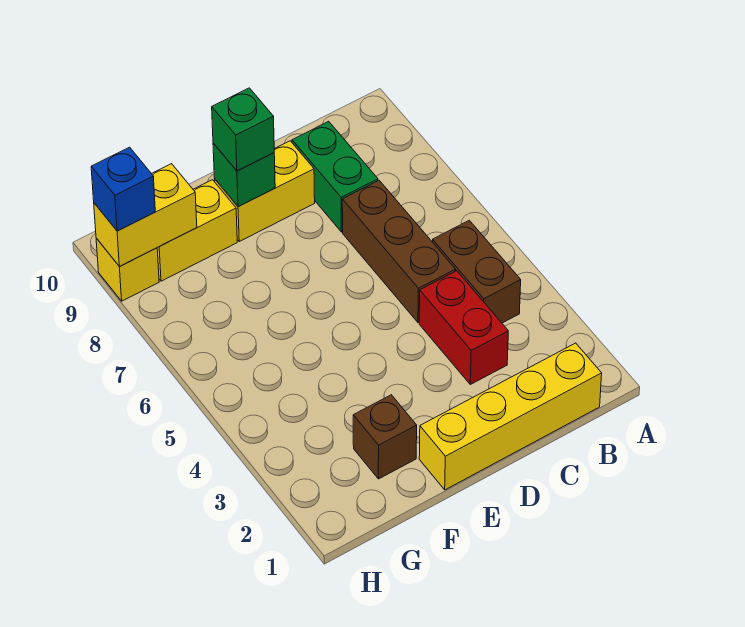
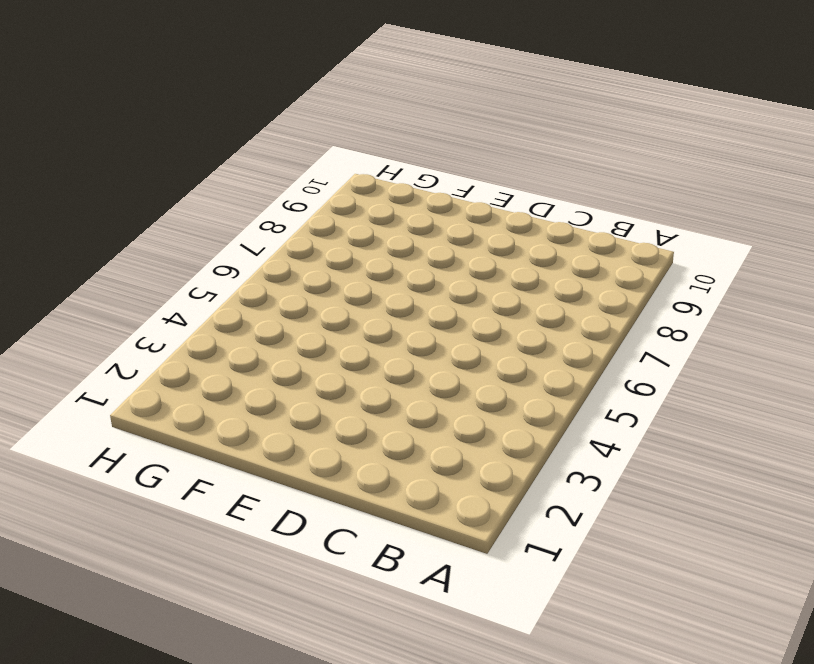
none -> yellow brick B1:E1 level 1
none -> brown brick B4:B5 level 1
none -> red brick C3:C4 level 1

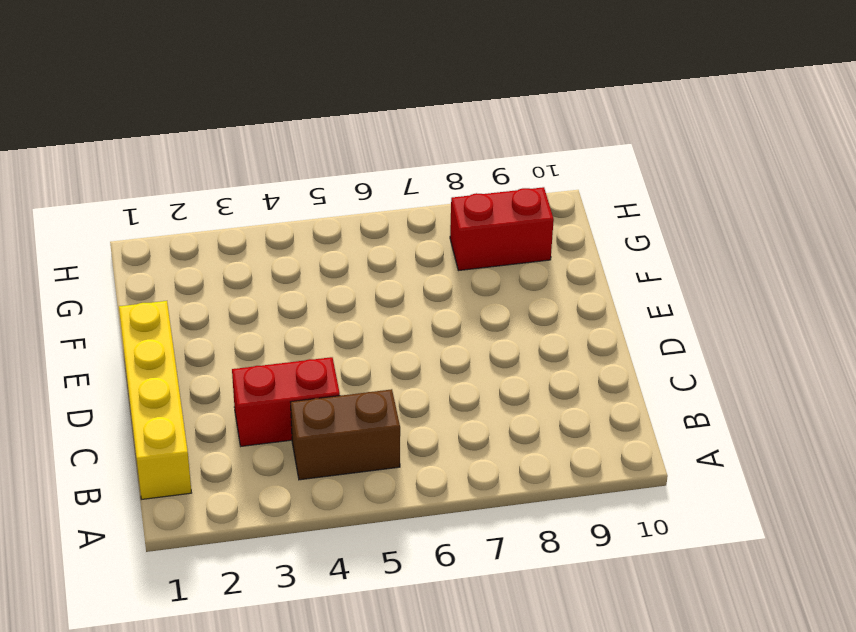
red brick G8:G9 level 1 -> yellow brick F9:G9 level 1
none -> brown brick C5:C7 level 1
none -> green brick C8:C9 level 1
none -> yellow brick D9:E9 level 1

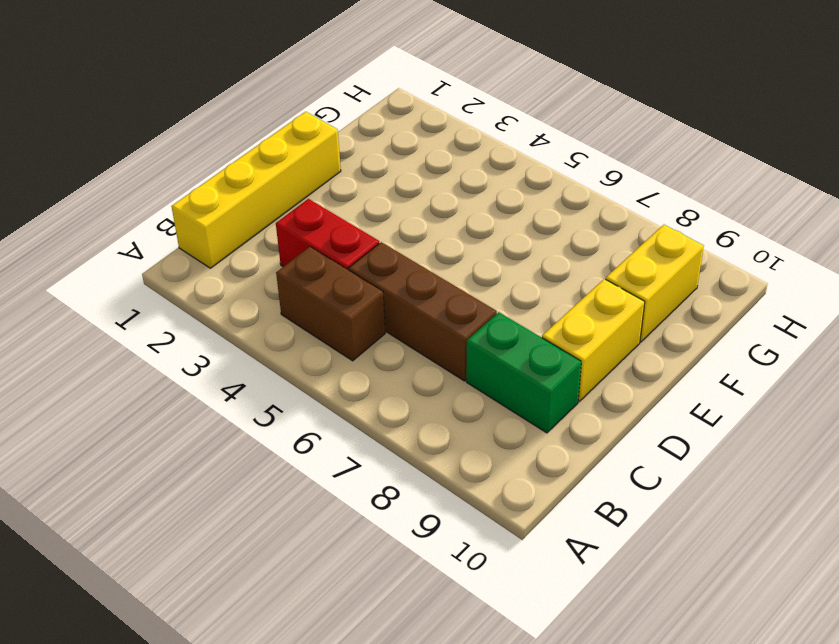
none -> brown brick F2 level 1
none -> yellow brick H9 level 1
none -> green brick E9 level 2

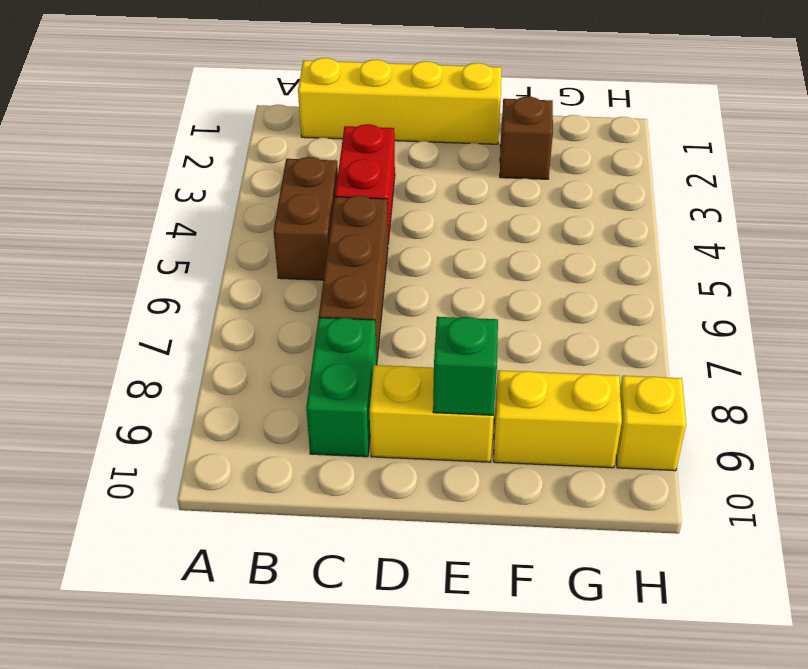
none -> yellow brick G9:H9 level 2
none -> green brick E9 level 3
none -> blue brick H9 level 3

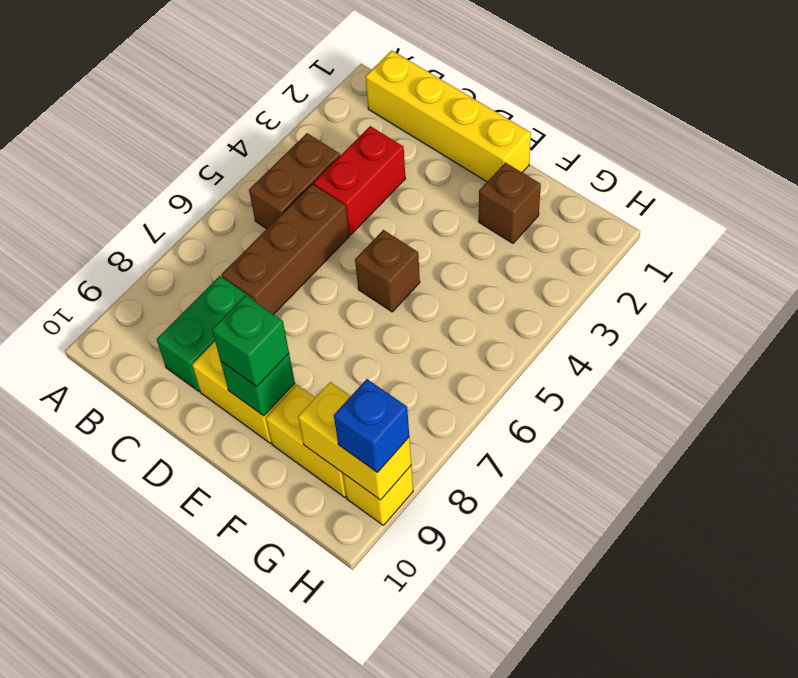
brown brick E5 level 1 -> none

